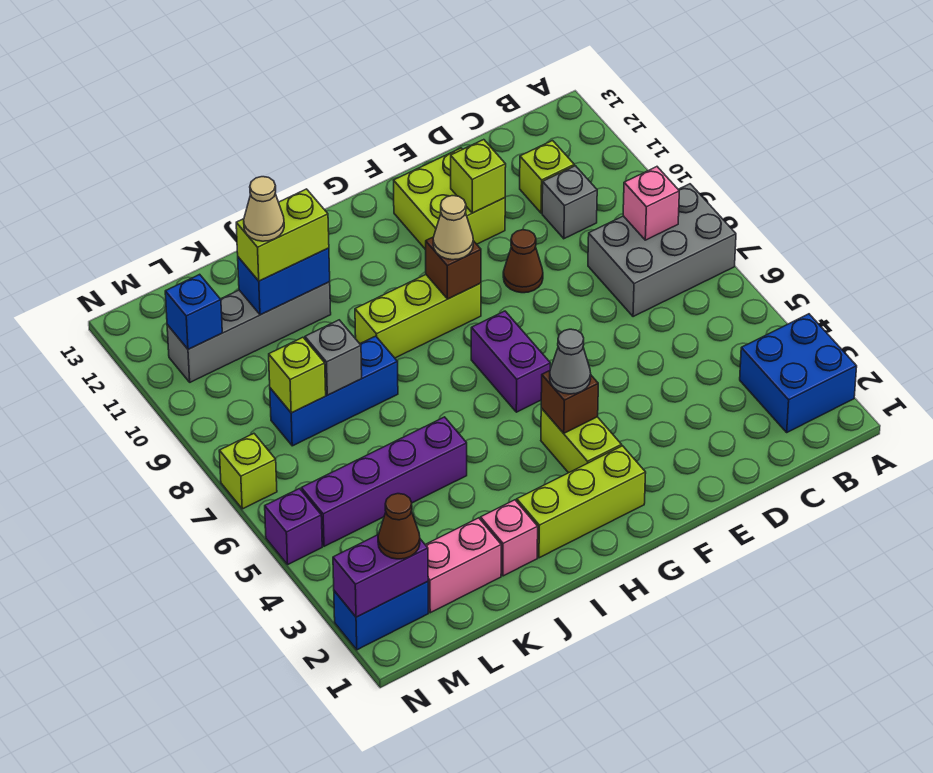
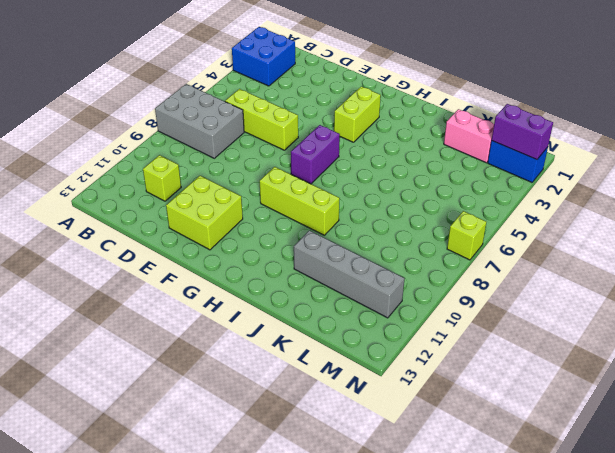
lime brick C6:E6 level 1 -> lime brick G2:I2 level 1
none -> grey brick C10 level 1
none -> brown cone E9 level 1
none -> pink brick J2 level 1
none -> purple brick J5:M5 level 1

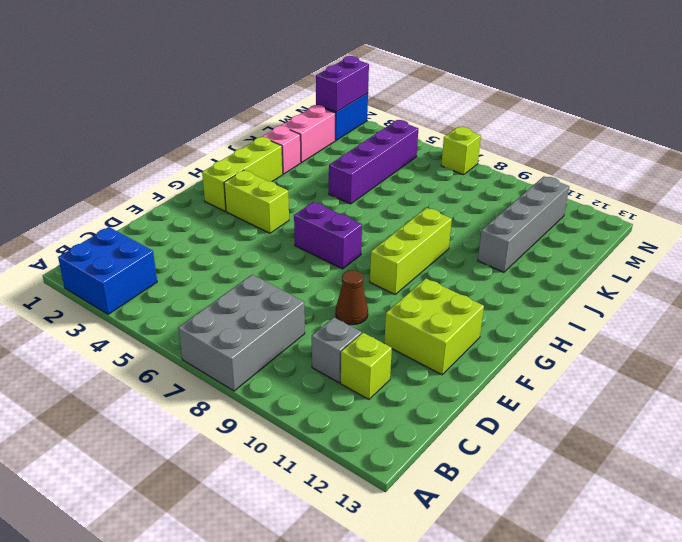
none -> blue brick J8:L8 level 1
none -> purple brick N5 level 1
none -> pink brick B8 level 2
none -> lime brick E11 level 2

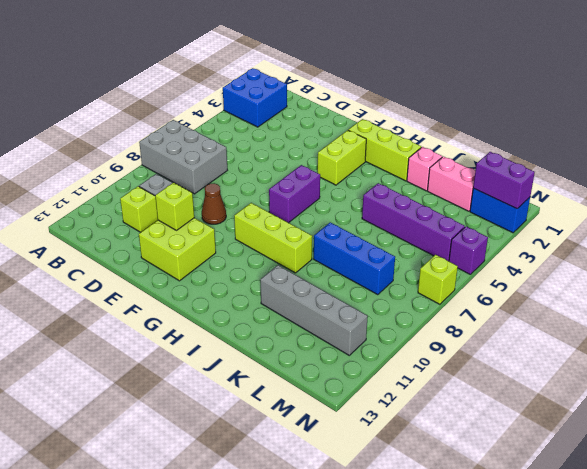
none -> pink brick B8 level 2
none -> brown brick G4 level 2
none -> brown brick G9 level 2
none -> blue brick J11:K11 level 2

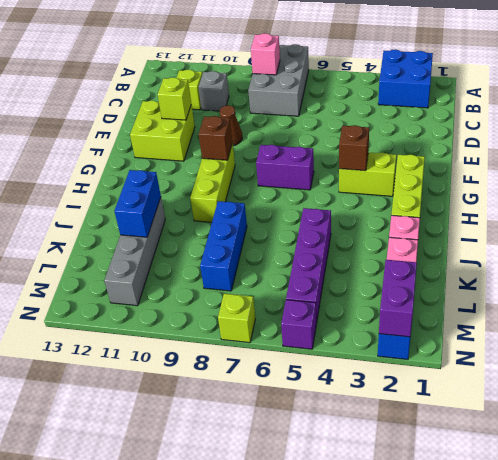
none -> grey brick K8 level 2
none -> lime brick L8 level 2
none -> blue brick M11 level 2
none -> grey cone G4 level 3

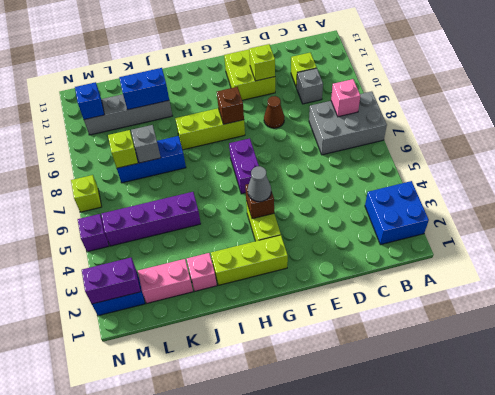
none -> tan cone G9 level 3
none -> lime brick J11:K11 level 3
none -> brown cone M2 level 3
none -> tan cone K11 level 4

